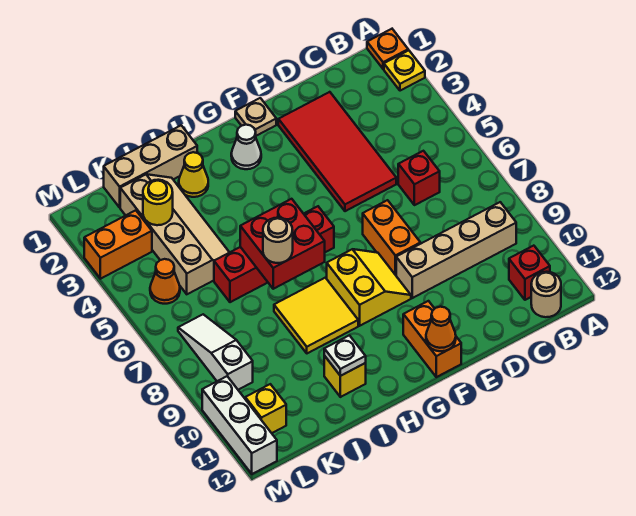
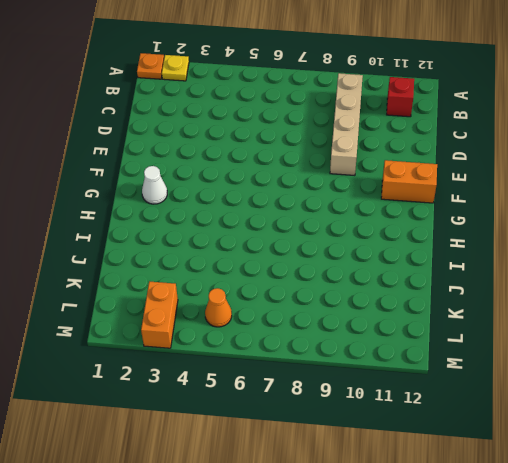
none -> tan round brick B12 level 1
none -> red brick C6 level 1
none -> red tile D2:E5 level 1

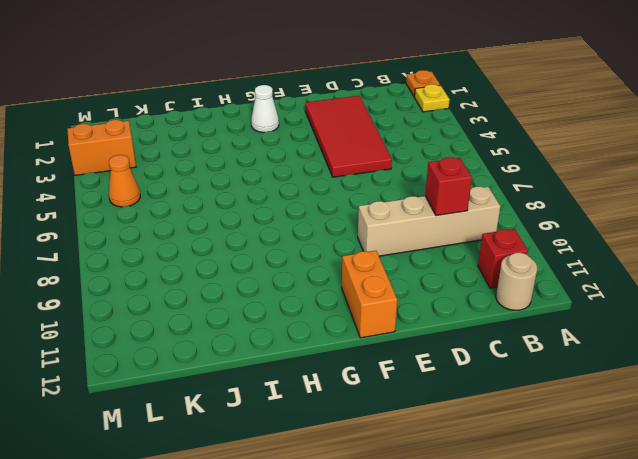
red brick C9 level 2 -> red brick C6 level 1
none -> orange brick E7:E8 level 1
none -> tan plate F1 level 1
none -> yellow slope F8:G9 level 1 top G

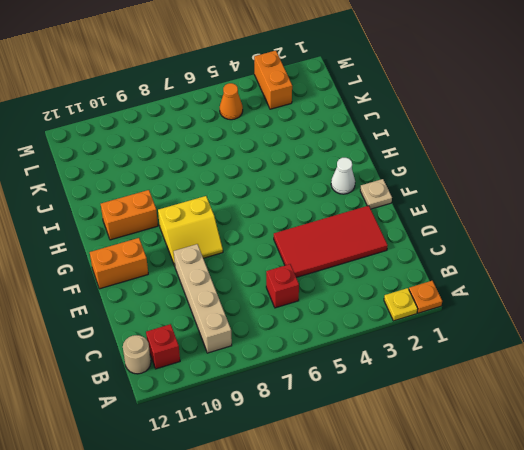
orange brick H10:H11 level 1 -> orange brick E7:E8 level 1
none -> red brick G6:J6 level 1
none -> yellow tile H8:I9 level 1
none -> tan brick I1:K1 level 1

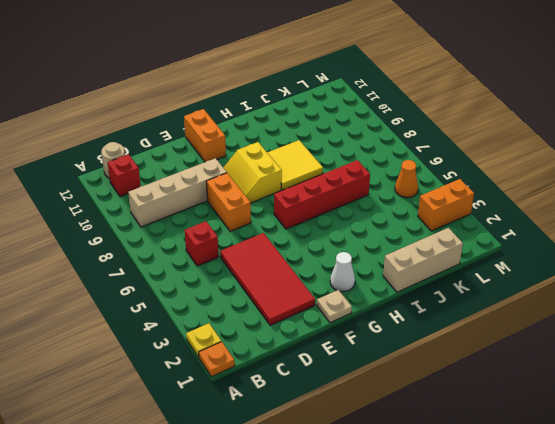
none -> yellow cone I2 level 1
none -> yellow brick I11 level 1
none -> tan slope J2:K5 level 1 top K

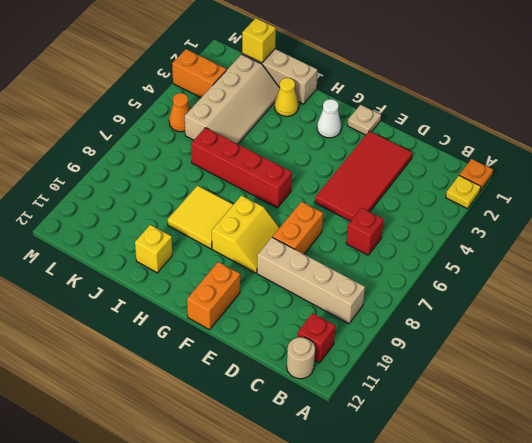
yellow brick K1 level 2 -> yellow brick L11 level 1
none -> white slope L7:L9 level 1 top 9
none -> white brick M10:M12 level 1
none -> orange cone F12 level 2

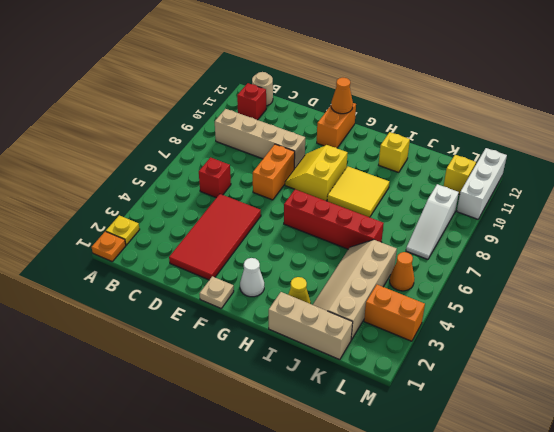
none -> red brick H6:I7 level 2
none -> white plate I11 level 2
none -> yellow round brick K3 level 2

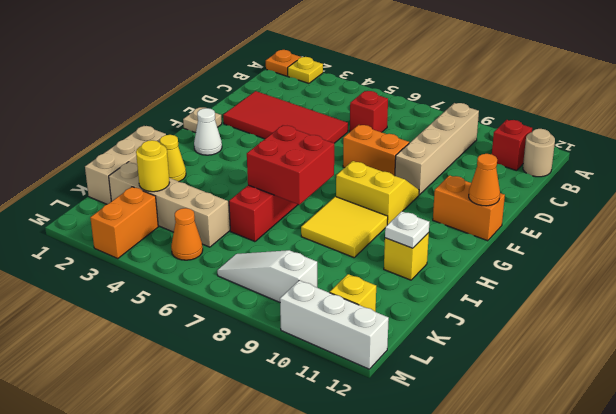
none -> tan round brick I7 level 3

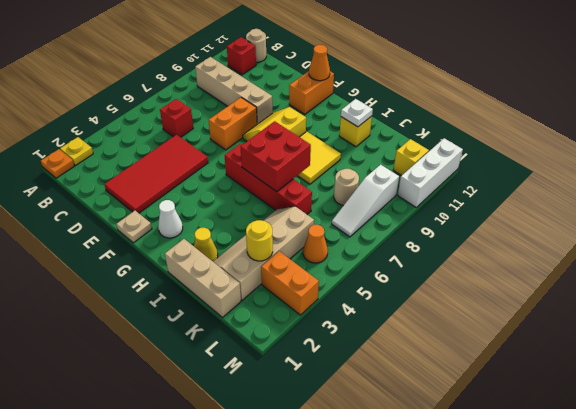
tan round brick K8 level 1 -> tan round brick I7 level 3

